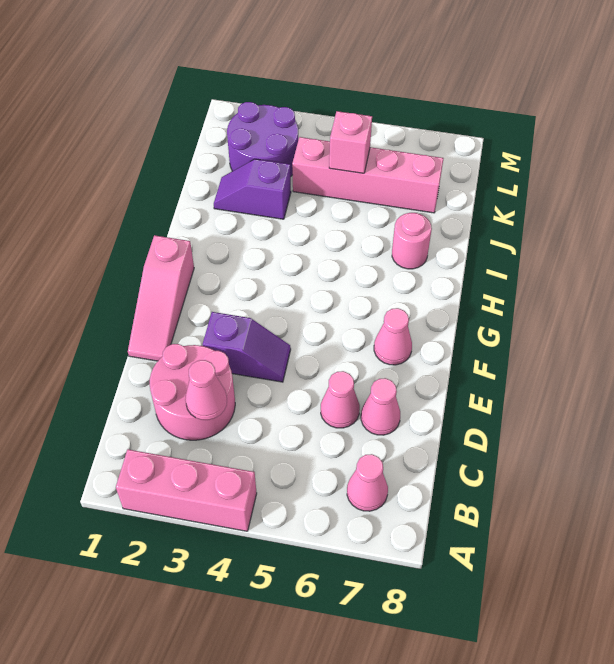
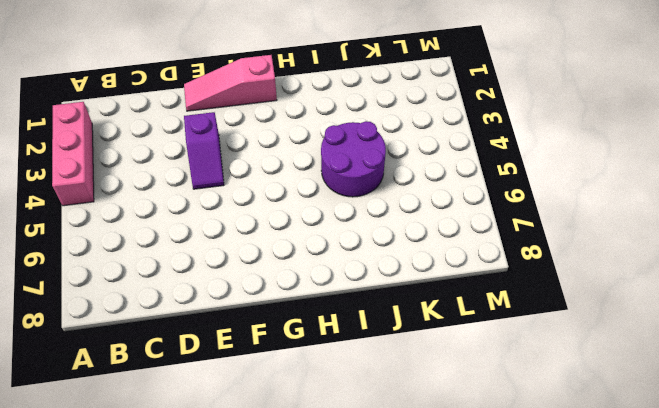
purple round brick I4:J5 level 1 -> purple round brick K2:L3 level 1
none -> pink cone B7 level 1
none -> pink round brick C2:D3 level 1
none -> pink cone D6 level 1

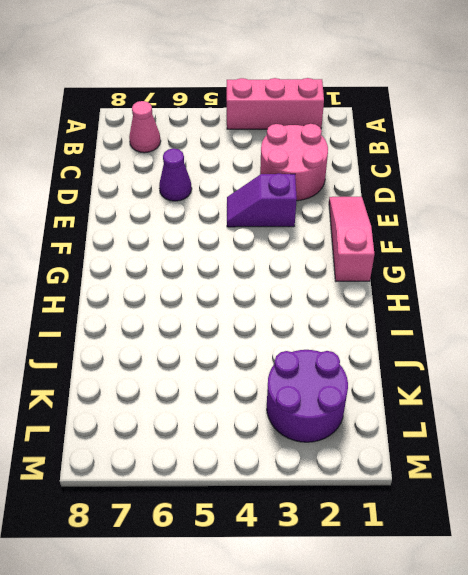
purple cone D6 level 1 -> pink cone D6 level 1
none -> pink cone D7 level 1
none -> pink cone F7 level 1
none -> pink round brick I7 level 1

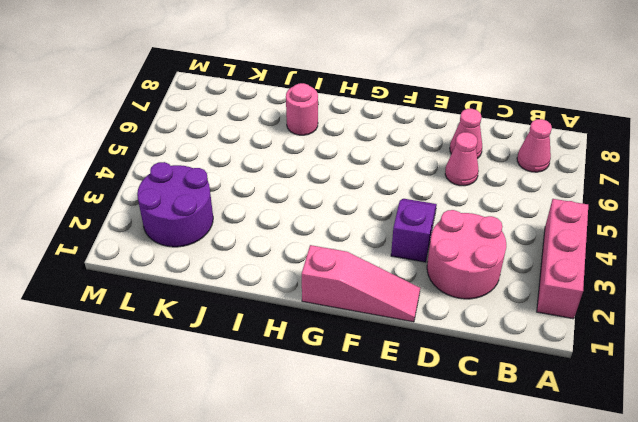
none -> pink cone F7 level 1
none -> purple slope J2:J3 level 1 top 3
none -> pink brick K4:K7 level 1

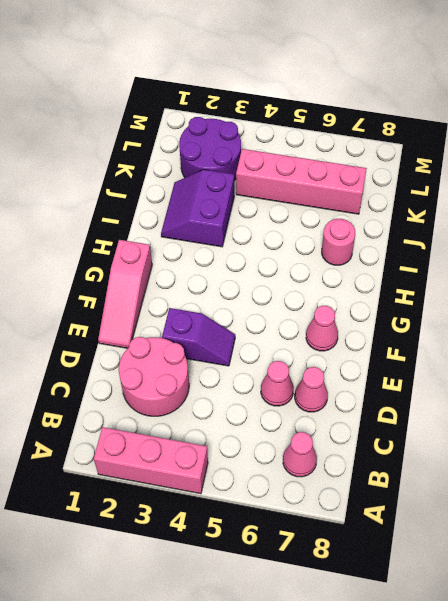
purple slope I2:J3 level 1 top 3 -> purple slope J2:J3 level 1 top 3
none -> pink cone C3 level 2
none -> pink brick K5 level 2

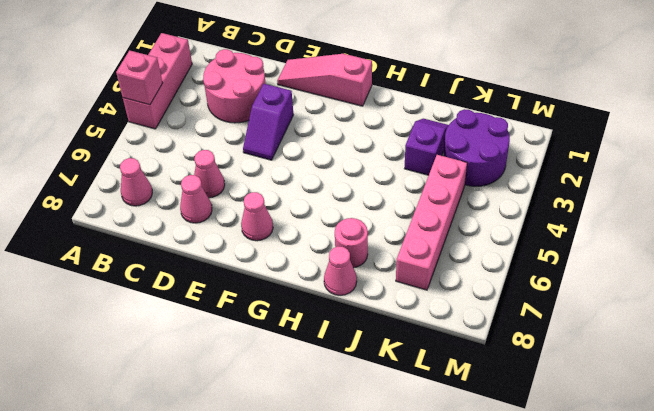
pink brick A4 level 2 -> pink brick K5 level 2
pink cone I8 level 1 -> pink cone C3 level 2

